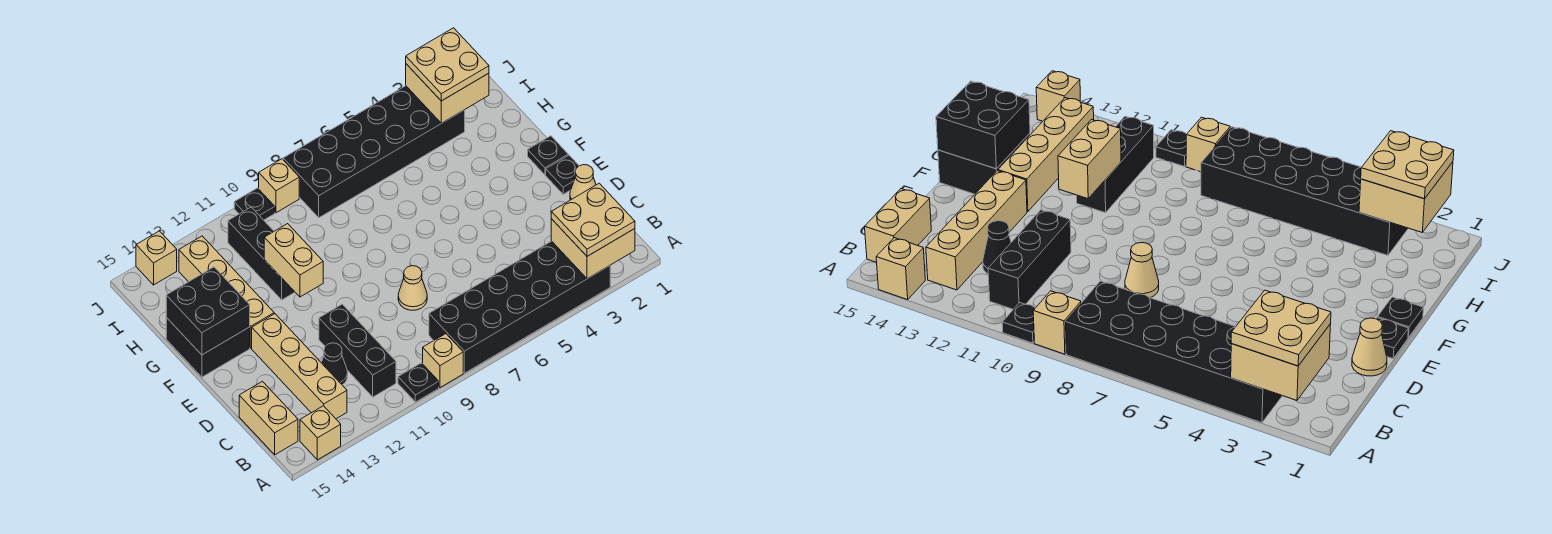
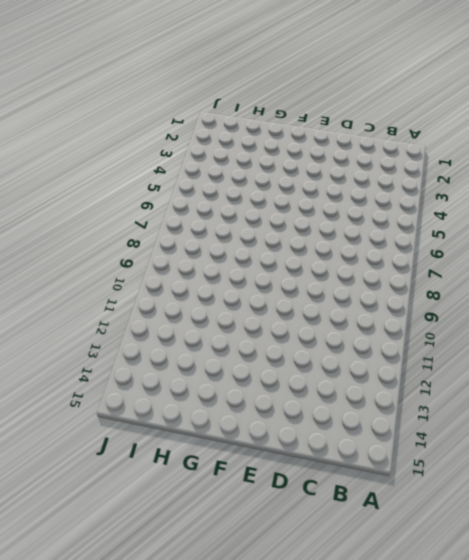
none -> black brick A3:B8 level 1
none -> tan brick A9 level 1
none -> black plate A10 level 1

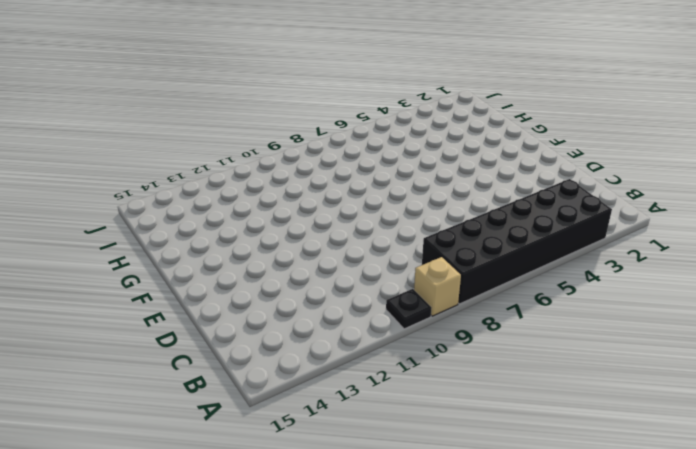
none -> tan brick A14 level 1
none -> black brick B11:D11 level 1
none -> tan brick B13:E13 level 1

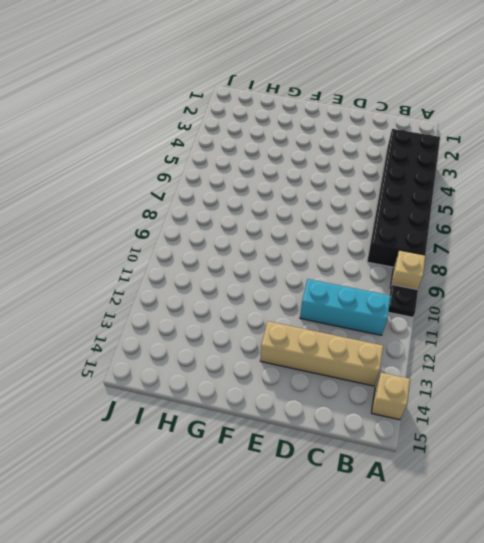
cyan brick B11:D11 level 1 -> black brick B11:D11 level 1
none -> tan brick B15:C15 level 1
none -> black cone C12 level 1
none -> tan cone D1 level 1

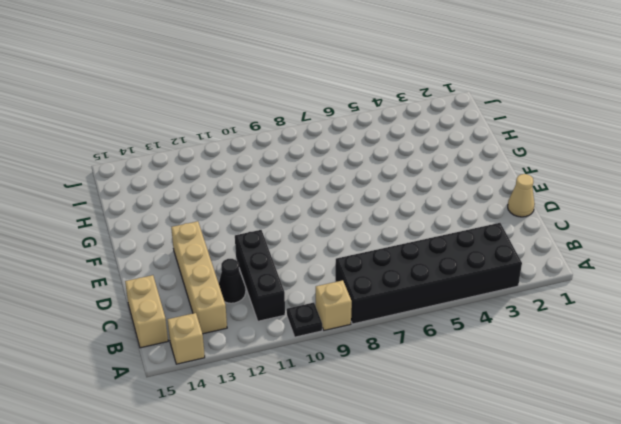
none -> tan cone D8 level 1
none -> black plate E1 level 1
none -> black plate F1 level 1

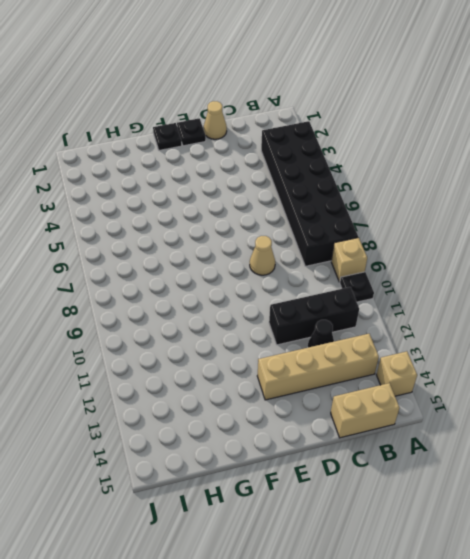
none -> tan brick F13:I13 level 1
none -> black brick F14:G15 level 1
none -> black brick G11:I11 level 1

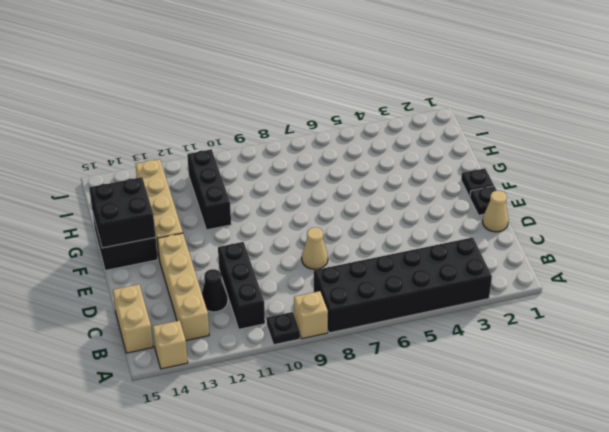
none -> black brick I3:J8 level 1
none -> tan brick J9 level 1
none -> black plate J10 level 1

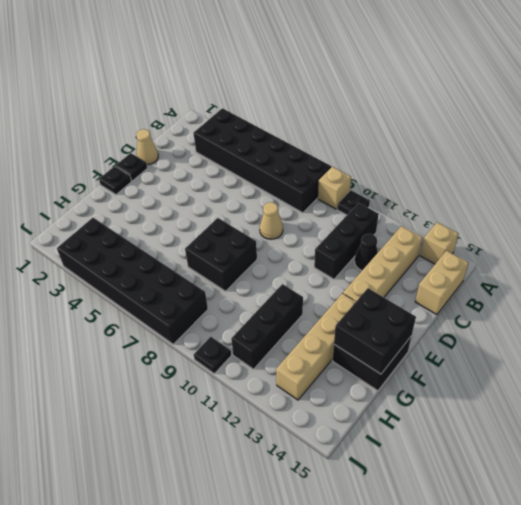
black brick F7:G8 level 1 -> none
none -> tan brick J9 level 1
none -> tan brick J14 level 1
none -> tan brick A2:B3 level 2

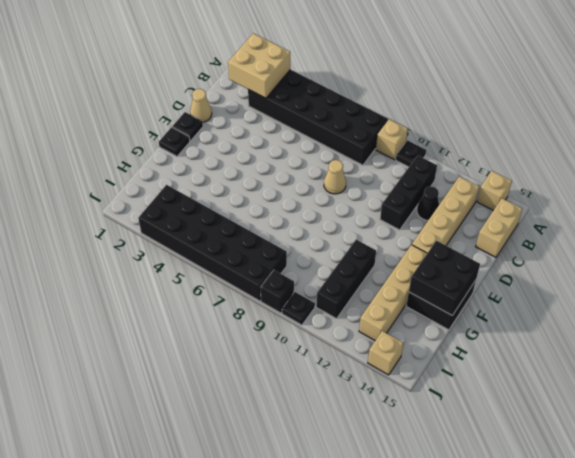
black brick J9 level 1 -> tan brick J9 level 1
none -> tan brick F11:G11 level 2
none -> tan brick I2:J3 level 2
none -> tan plate A2:B3 level 3

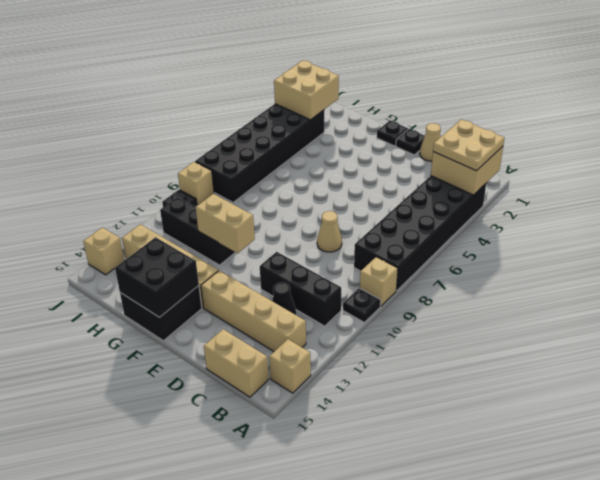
none -> tan plate I2:J3 level 3

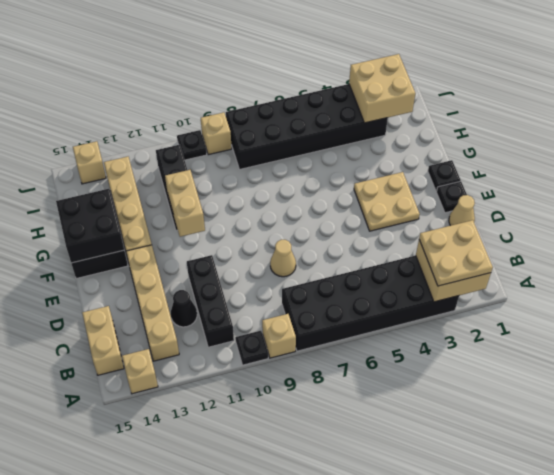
tan plate E3:F4 level 1 -> tan plate I2:J3 level 3

